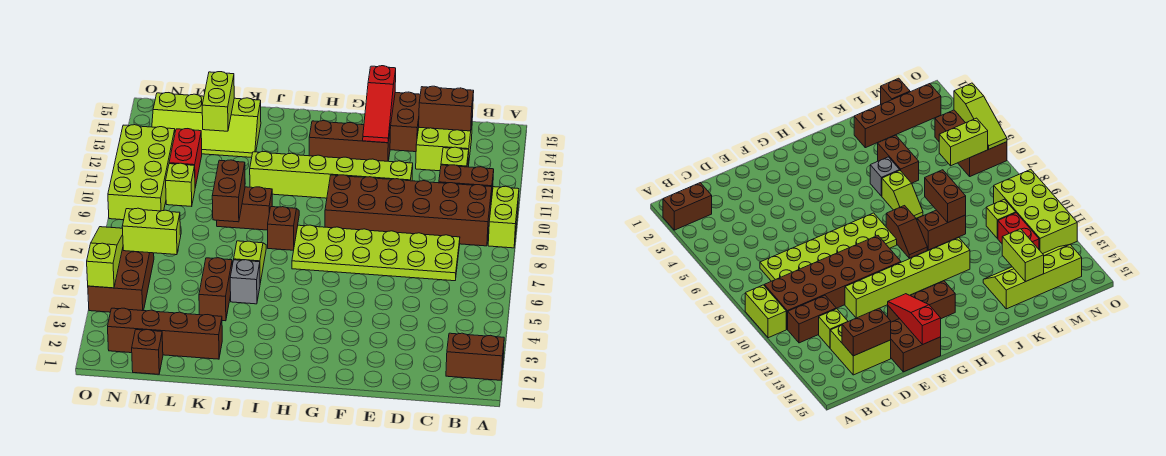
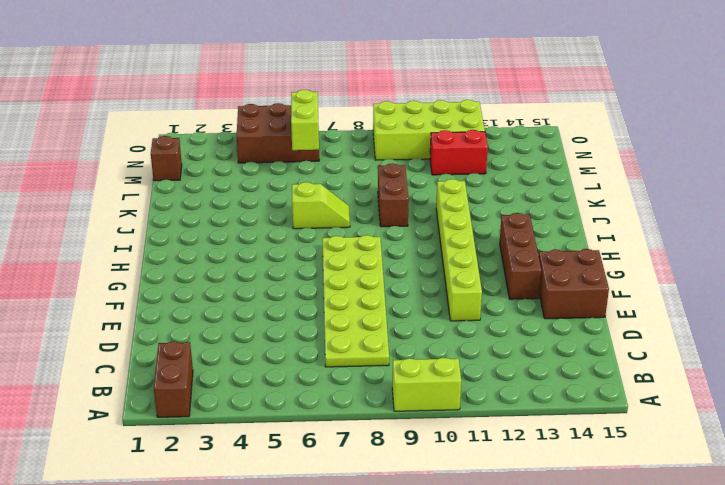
none -> brown brick B9:G10 level 1
none -> brown brick B11:C11 level 1
none -> lime brick C12 level 1

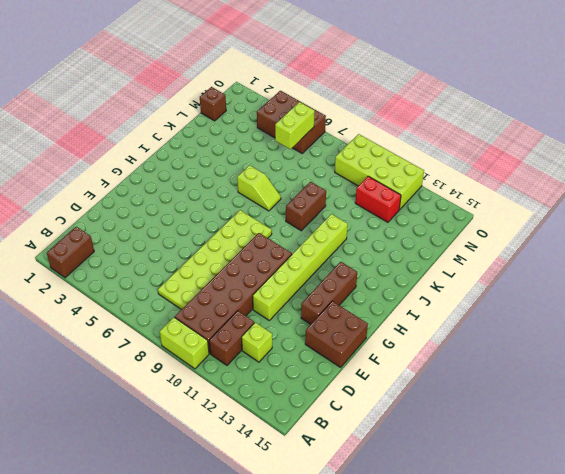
none -> lime brick C13:D14 level 1
none -> brown slope I8:I9 level 1 top 8
none -> grey brick J5 level 1

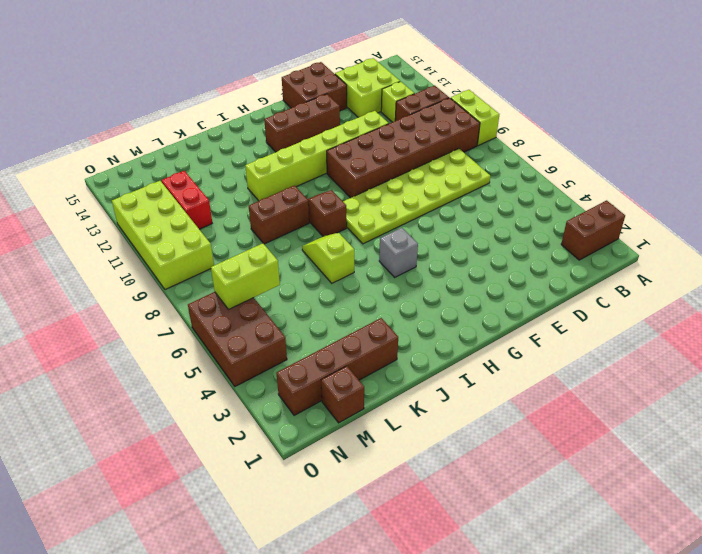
grey brick H5 level 1 -> grey brick J5 level 1
none -> brown brick K4:K5 level 1
none -> lime slope K13:N14 level 1 top 14
none -> lime brick M10 level 1

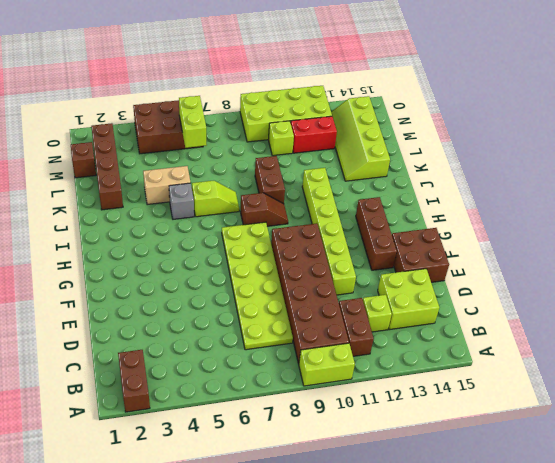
tan brick K4:K5 level 1 -> brown brick K4:K5 level 1
none -> brown brick C14:D14 level 2
none -> red slope F13:F15 level 2 top 15
none -> brown brick K8:K9 level 2

